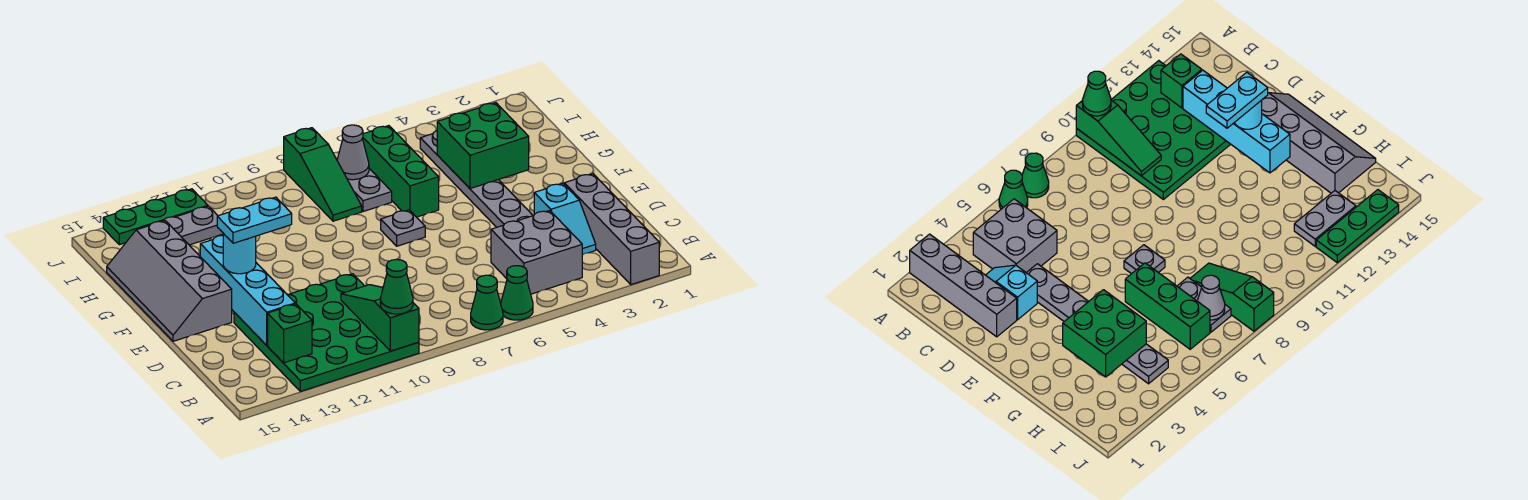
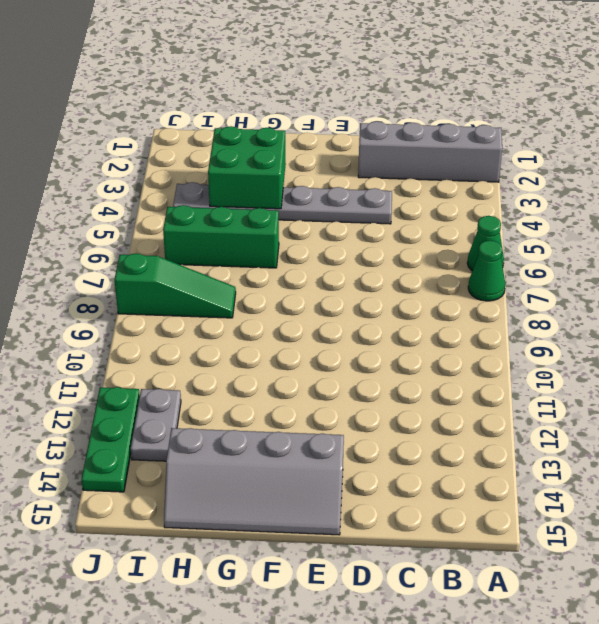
none -> green plate A10:D13 level 1
none -> grey brick B4:C5 level 1
none -> cyan slope C3:D3 level 1 top D

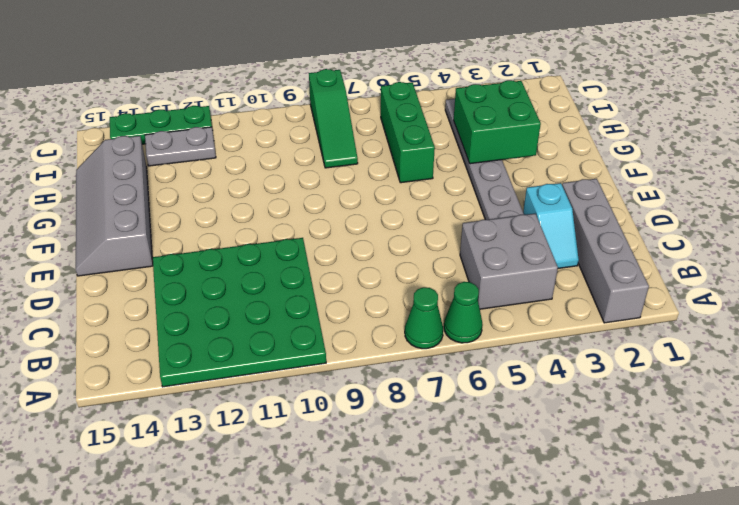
none -> grey plate F7 level 1
none -> grey plate H7:I7 level 1
none -> green slope A10:C10 level 2 top A

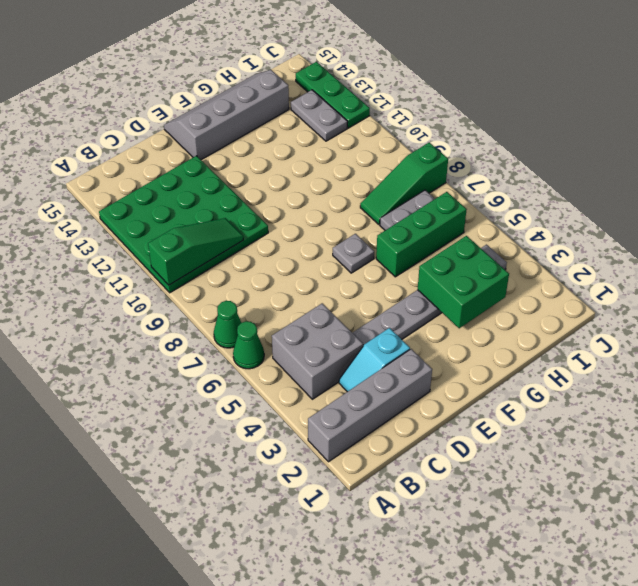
none -> green brick B13 level 2
none -> cyan brick C13:F13 level 2
none -> grey cone I7 level 2

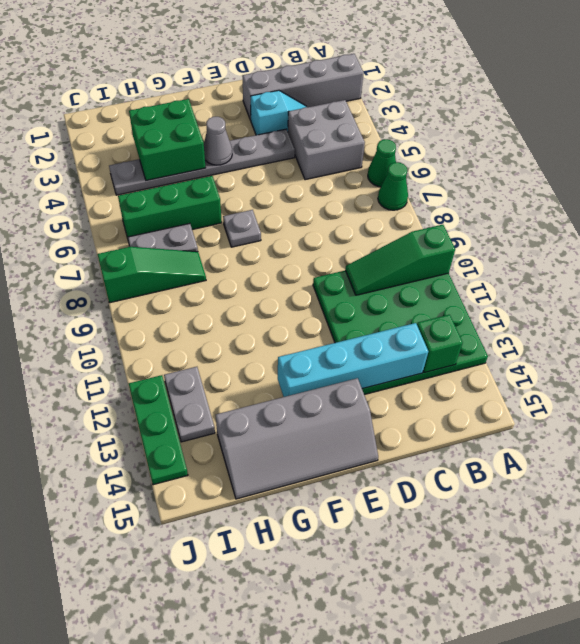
grey cone F4 level 2 -> grey cone I7 level 2
none -> green cone A10 level 3
none -> cyan round brick E13 level 3
none -> cyan plate E12:E13 level 4

